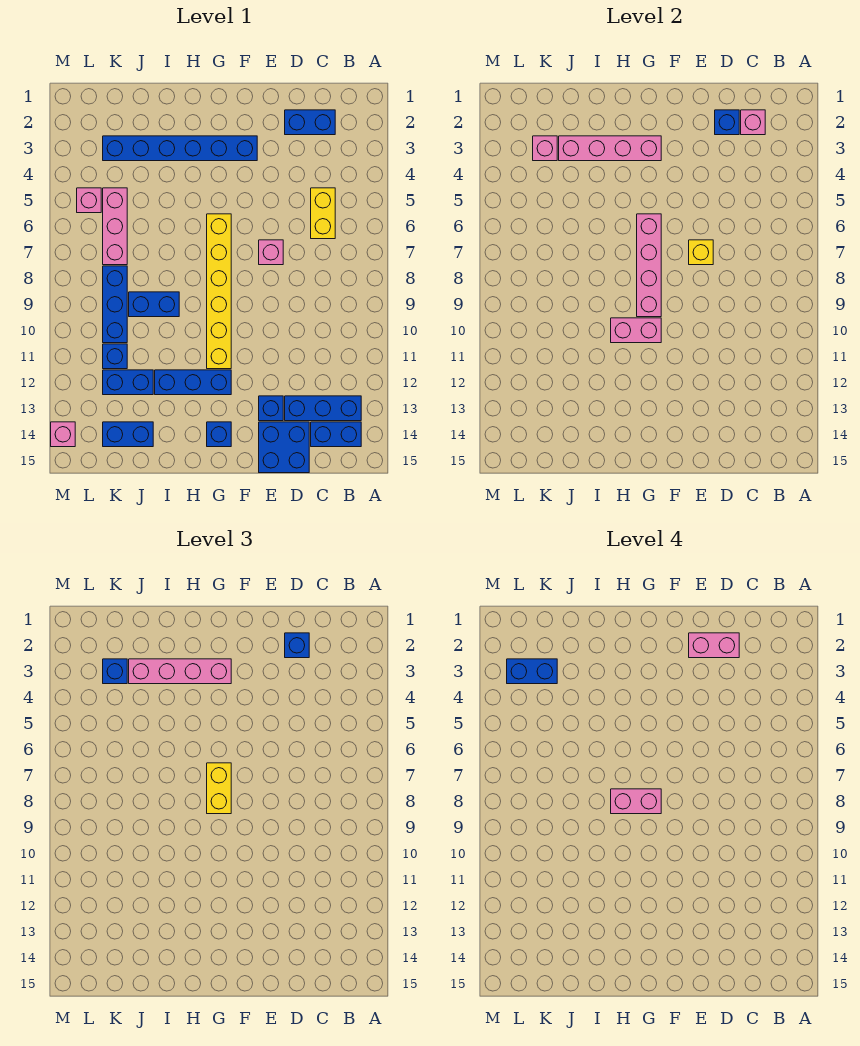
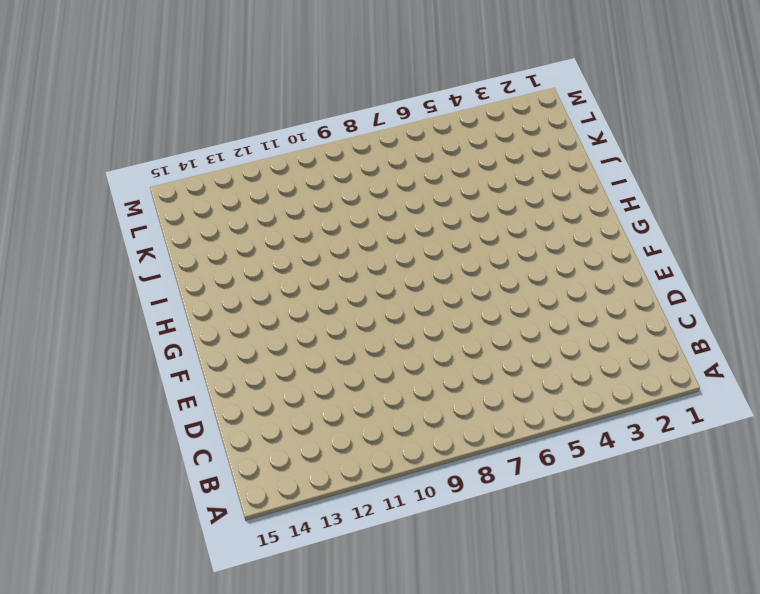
none -> blue brick B13:D13 level 1
none -> blue brick B14:C14 level 1
none -> blue brick C2:D2 level 1
none -> yellow brick C5:C6 level 1

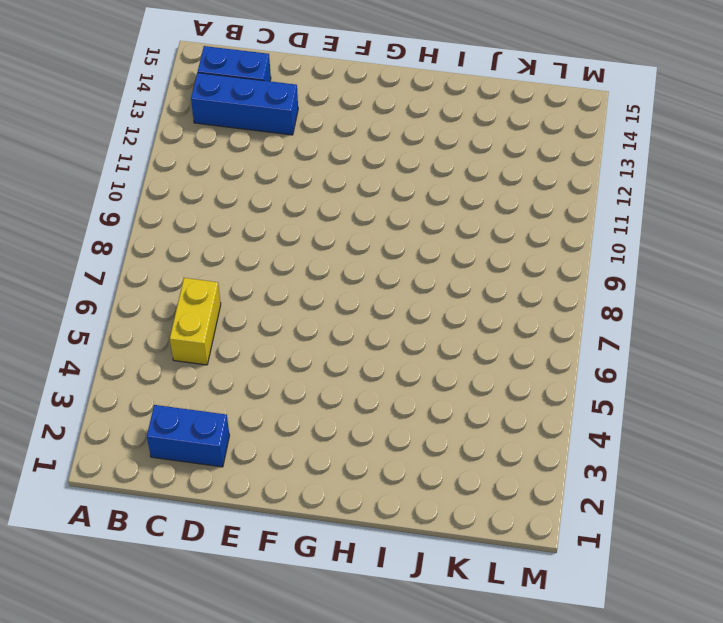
none -> blue brick D14:E15 level 1
none -> pink brick E7 level 1
none -> blue brick E13 level 1
none -> blue brick F3:K3 level 1

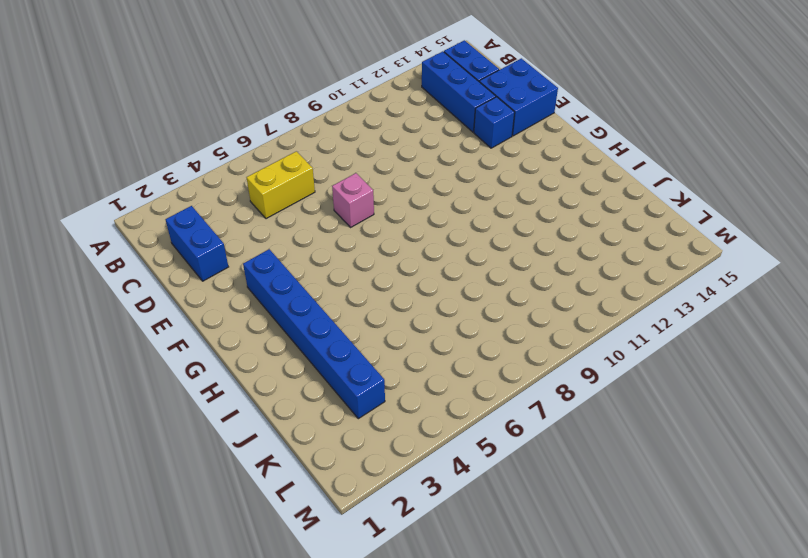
none -> yellow brick G6:G11 level 1
none -> blue brick G12:I12 level 1
none -> blue brick G14 level 1
none -> blue brick I9:J9 level 1

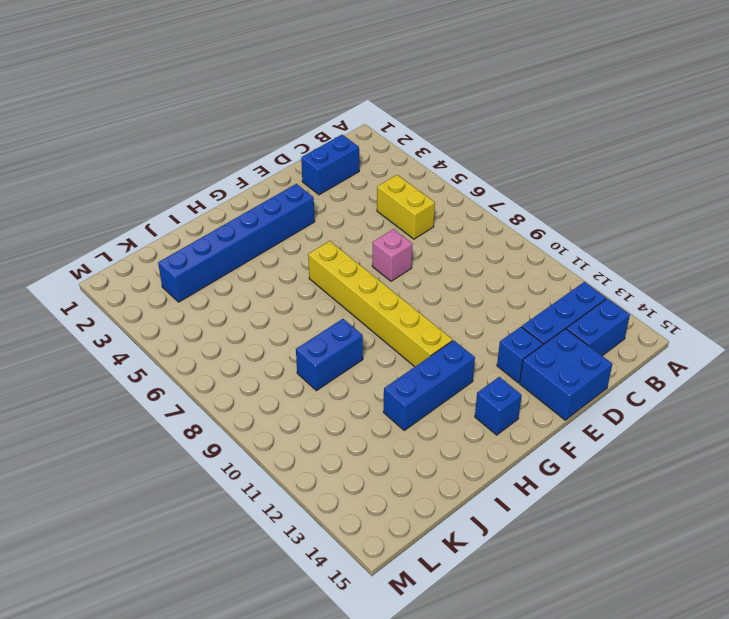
none -> blue brick J12:K12 level 1
none -> blue brick J14:K14 level 1
none -> pink brick K5:K7 level 1
none -> blue brick K8:K10 level 1

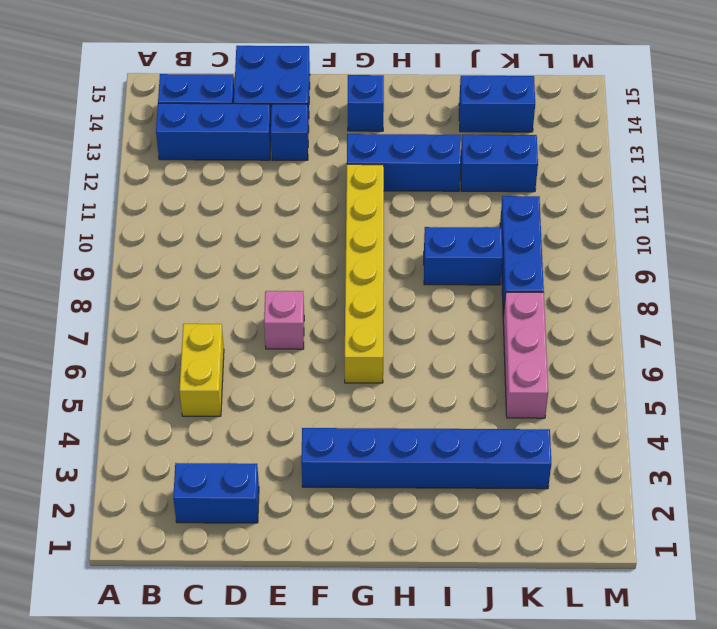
none -> blue brick K11 level 1
none -> pink brick L5 level 1
none -> pink brick M14 level 1
none -> pink brick C2 level 2

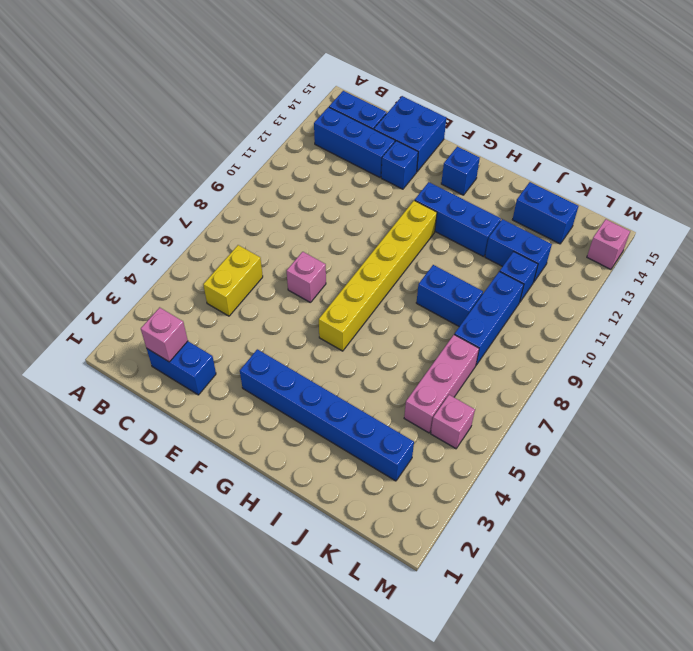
none -> blue brick D2 level 2
none -> yellow brick E7 level 2
none -> pink brick G3:J3 level 2
none -> pink brick G6:G9 level 2

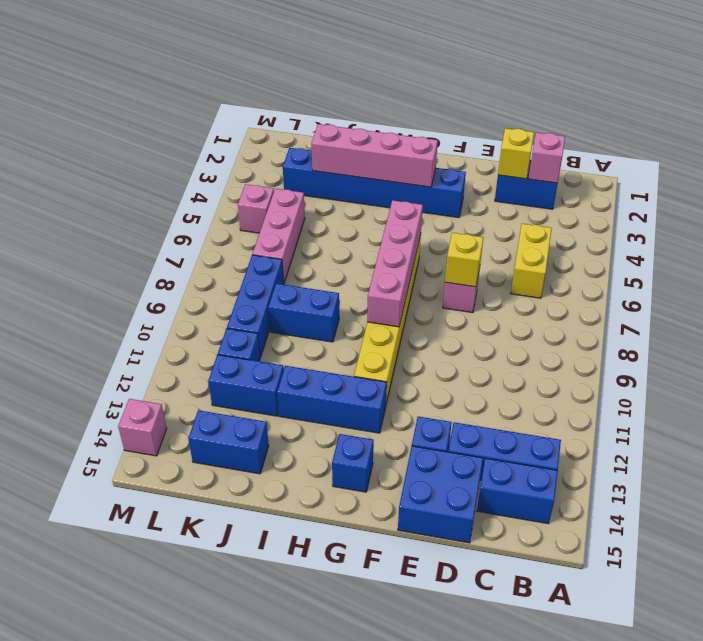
yellow brick D2 level 2 -> blue brick D2 level 2
none -> pink brick G10:H10 level 2
none -> pink brick K3 level 2
none -> blue brick D2 level 3
none -> pink brick G3:J3 level 3

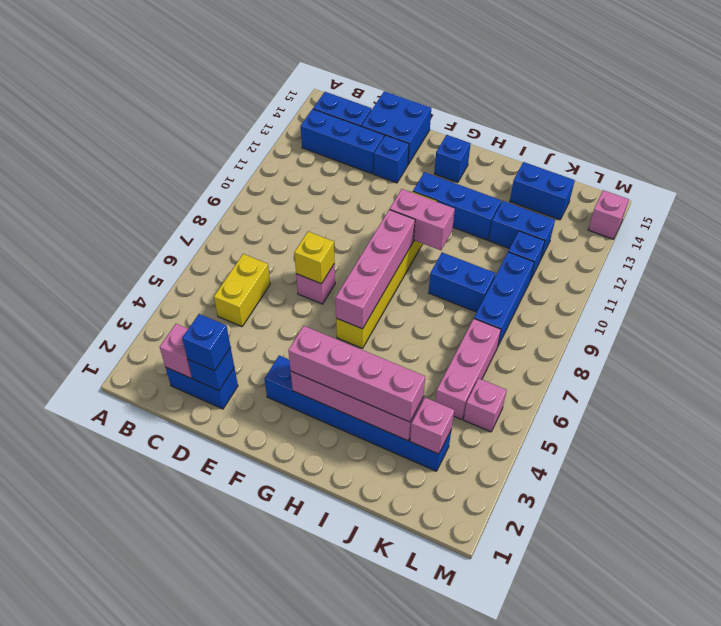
none -> yellow brick G7:G8 level 3
none -> blue brick K3 level 3
none -> pink brick D2:E2 level 4
none -> pink brick G8:H8 level 4

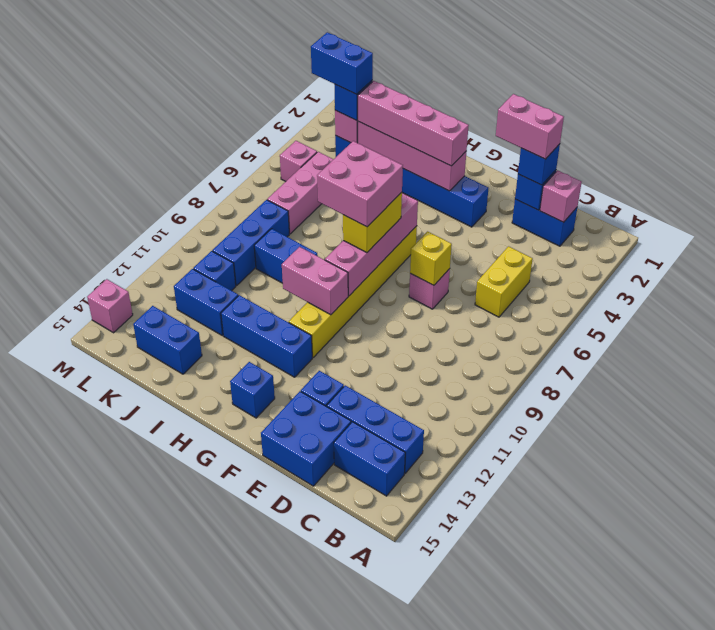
pink brick G7:H8 level 4 -> pink brick G8:H8 level 4

